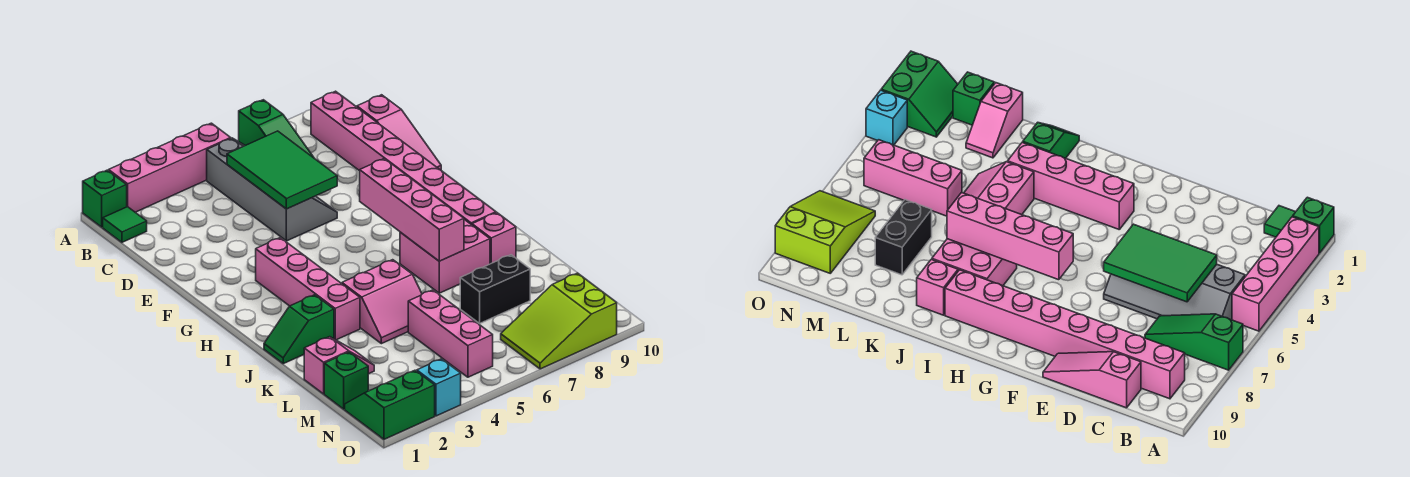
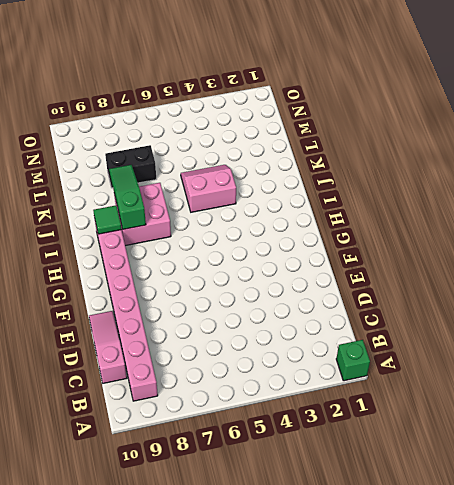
green slope I8:K8 level 2 top I -> green slope A7:C7 level 1 top A
green tile I9 level 2 -> green tile B1 level 1
none -> pink brick A2:A5 level 1
none -> grey slope B5:E6 level 1 top 5
none -> pink brick G3:J3 level 1

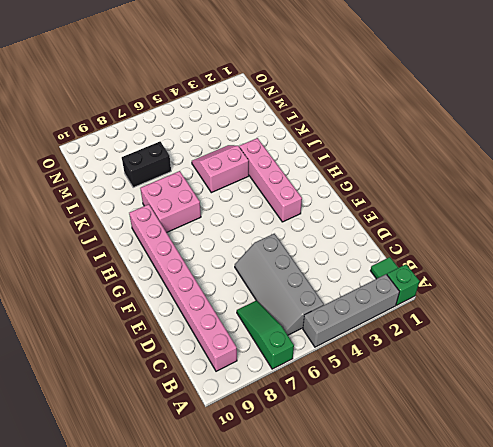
grey brick A2:A5 level 1 -> pink brick A2:A5 level 1
none -> pink slope C10:E10 level 1 top C
none -> green slope J1:J2 level 1 top 2
none -> pink brick J9 level 1

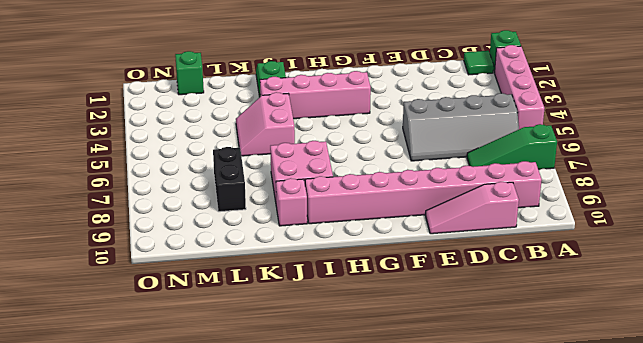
none -> pink slope L1:L2 level 1 top 1
none -> pink brick L5:N5 level 1
none -> green slope N1:O2 level 1 top O

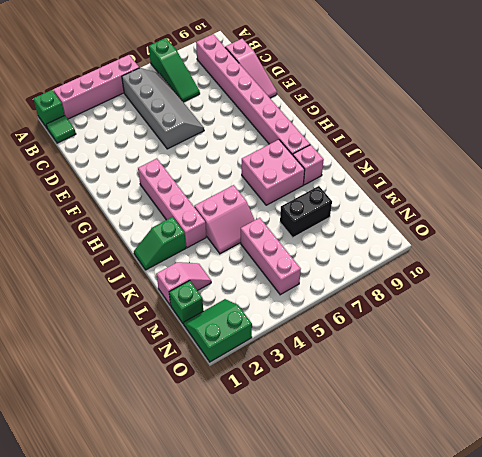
none -> lime slope N7:O9 level 1 top 9
none -> cyan brick O3 level 1
none -> green tile C5:E6 level 2

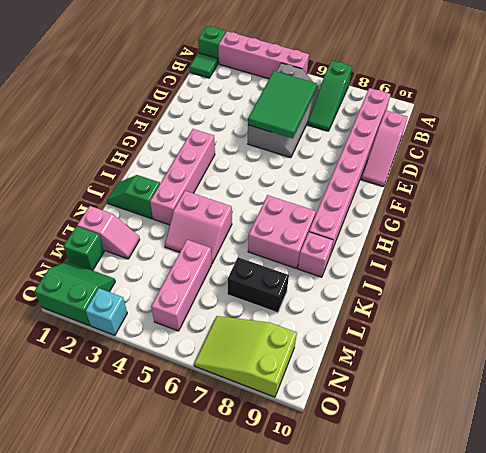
none -> pink brick G7:J7 level 2

